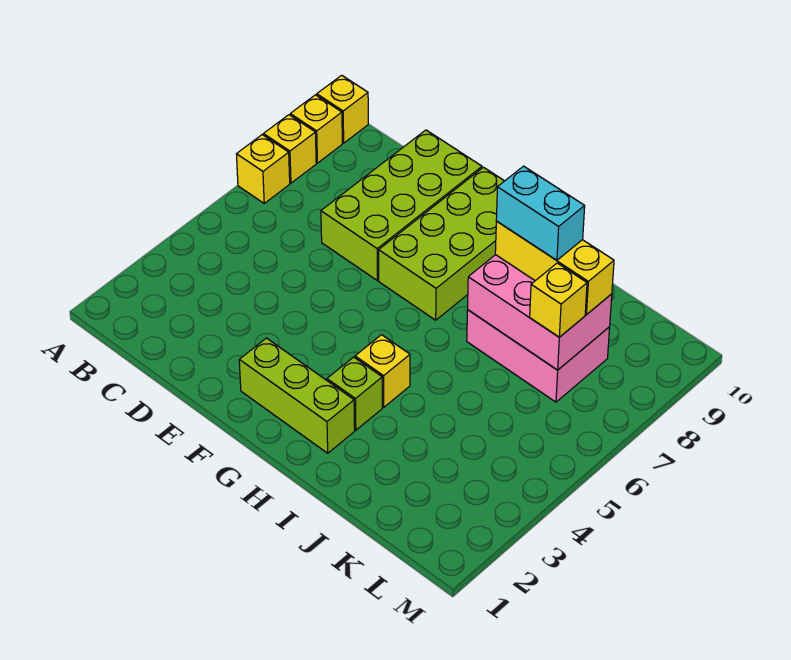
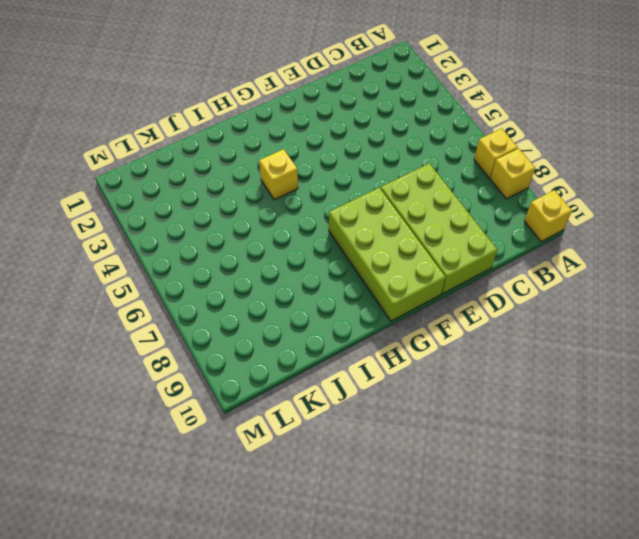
none -> yellow brick A9 level 1
none -> lime brick F2:H2 level 1
none -> lime brick H3 level 1

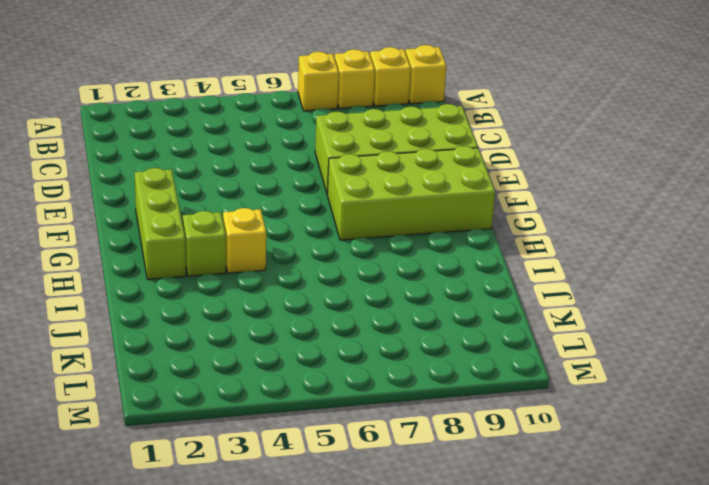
none -> pink brick I7:K8 level 1
none -> pink brick I7:K8 level 2
none -> yellow brick I8:K8 level 3

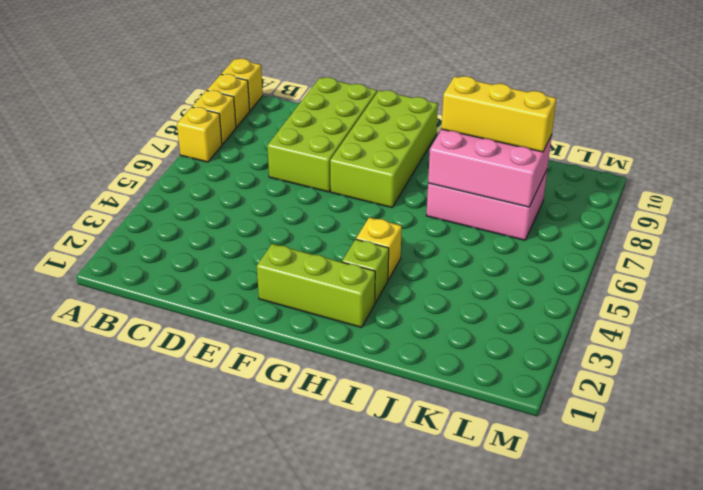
none -> yellow brick K7 level 3
none -> cyan brick I8:J8 level 4

